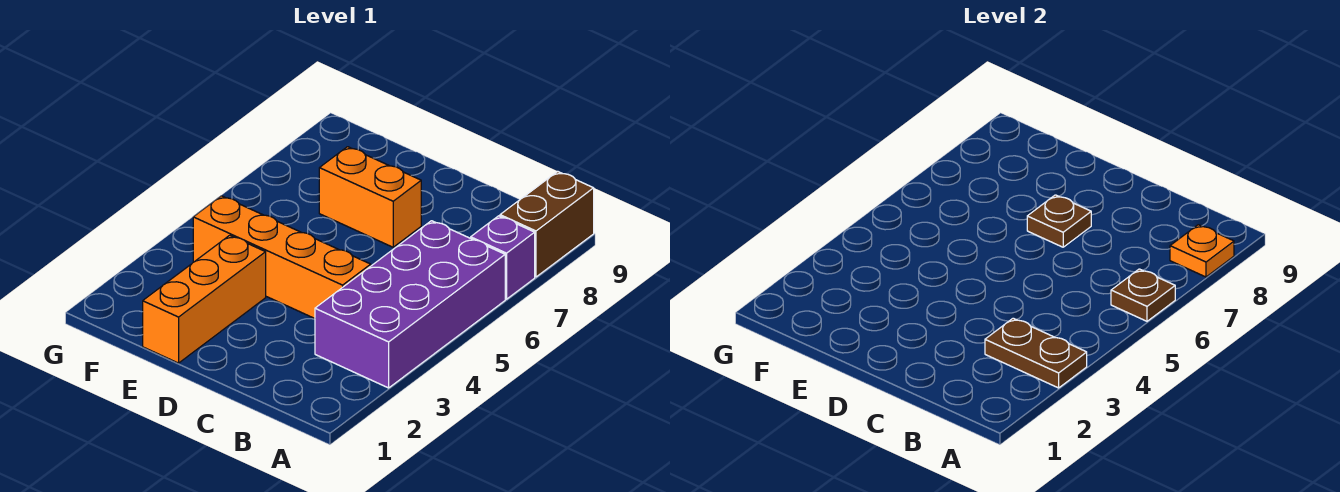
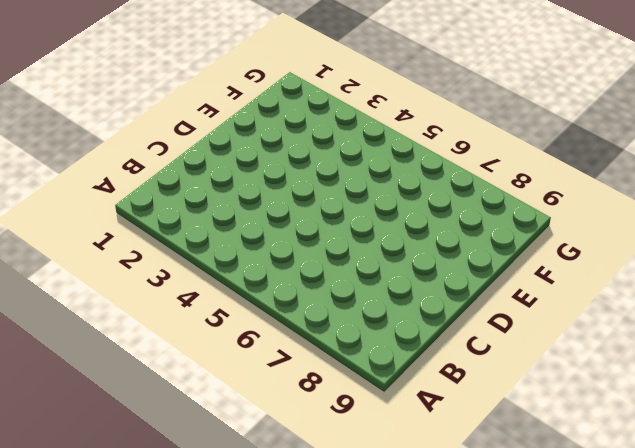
none -> purple brick A3:B6 level 1
none -> purple brick A7 level 1

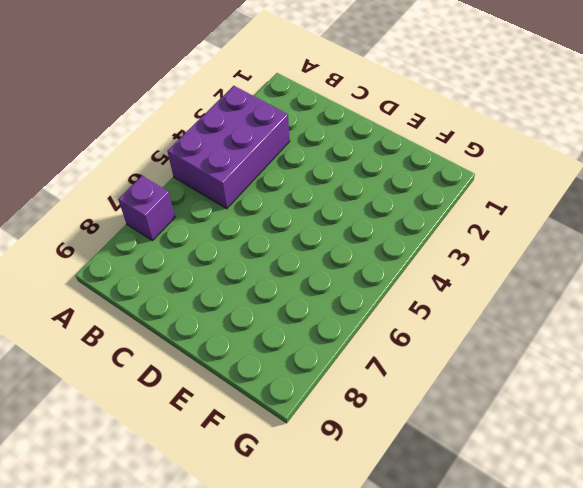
purple brick A3:B5 level 1 -> purple brick A3:B6 level 1
none -> brown brick A8:A9 level 1
none -> orange brick C4:F4 level 1

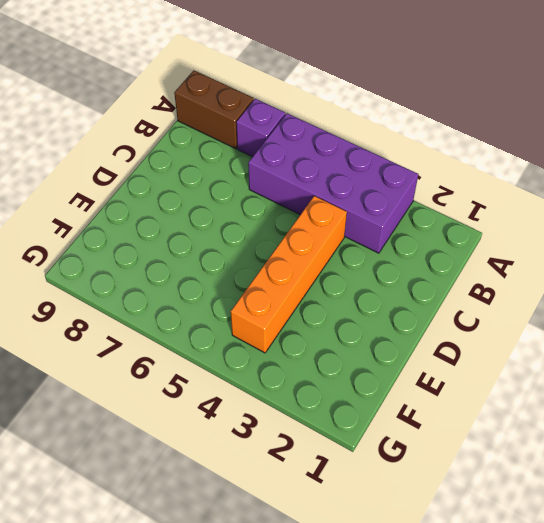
none -> orange brick D7:E7 level 1
none -> orange brick E1:E3 level 1

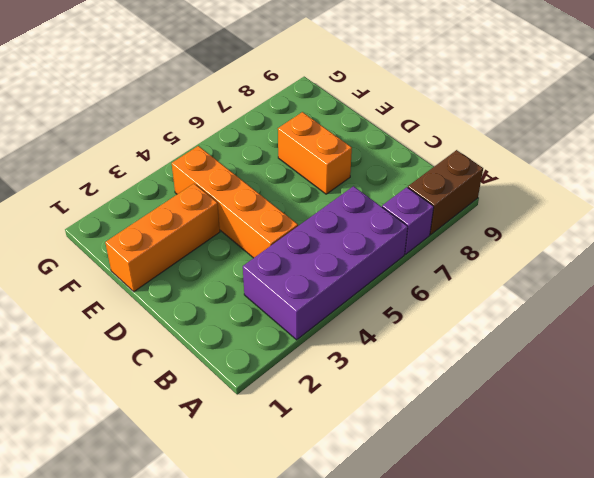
none -> brown plate A3:B3 level 2
none -> brown plate A6 level 2

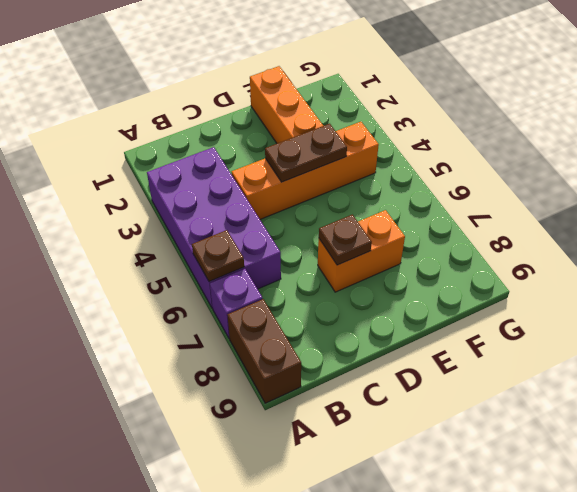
brown plate D4:E4 level 2 -> brown plate A3:B3 level 2
none -> orange plate A8 level 2

